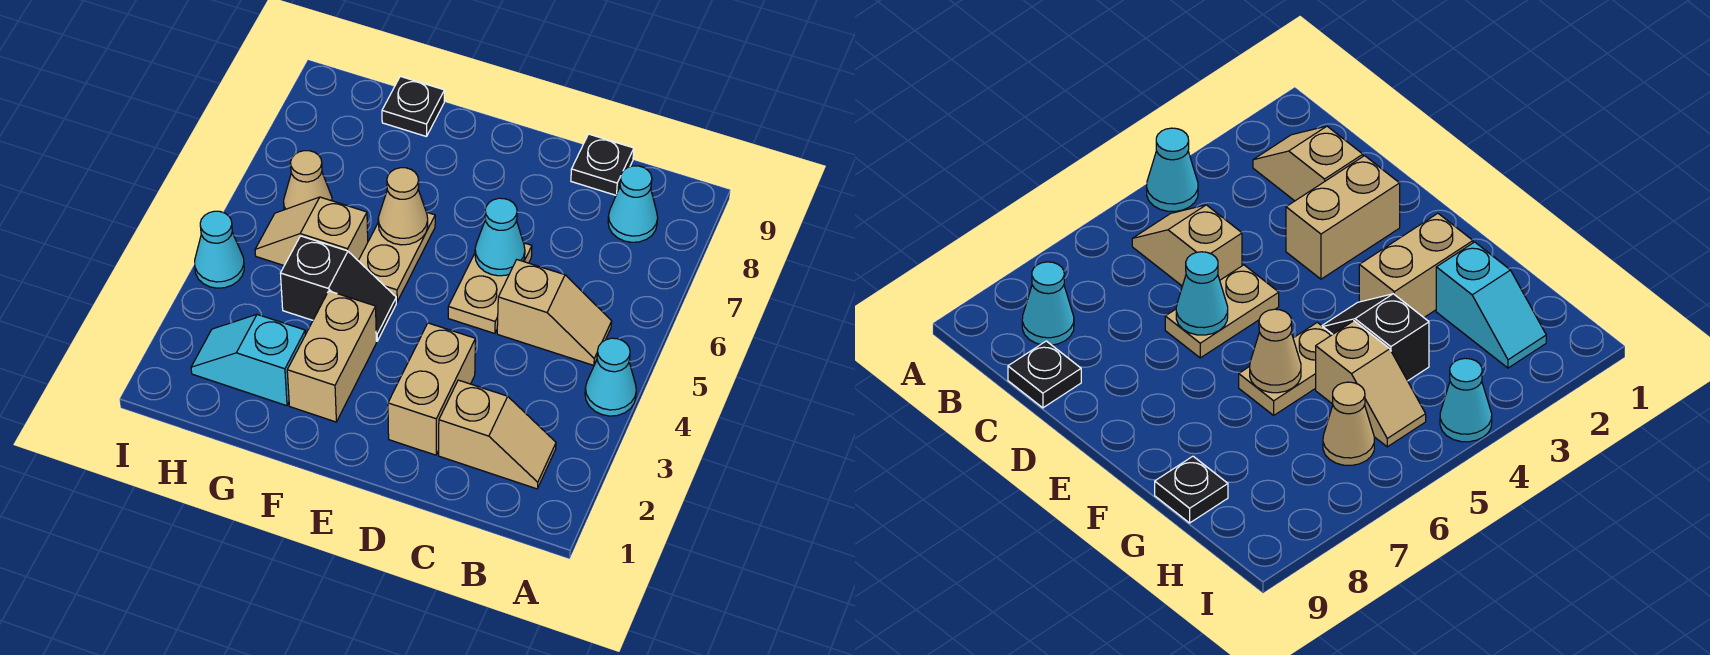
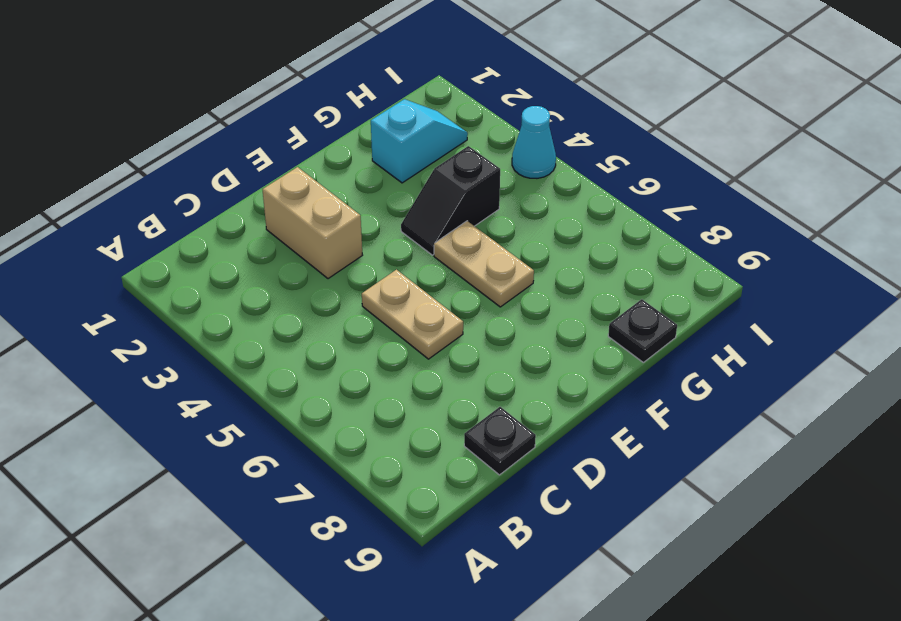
none -> cyan cone A4 level 1
none -> tan slope B2:C2 level 1 top C
none -> tan slope B5:C5 level 1 top C

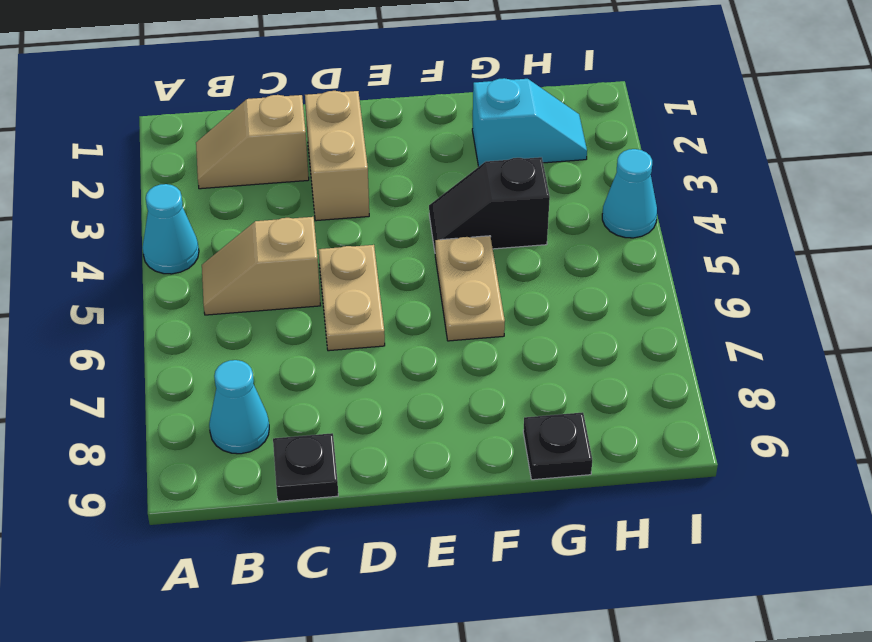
none -> tan brick F2:F3 level 1
none -> tan slope G5:H5 level 1 top G
none -> tan cone H6 level 1

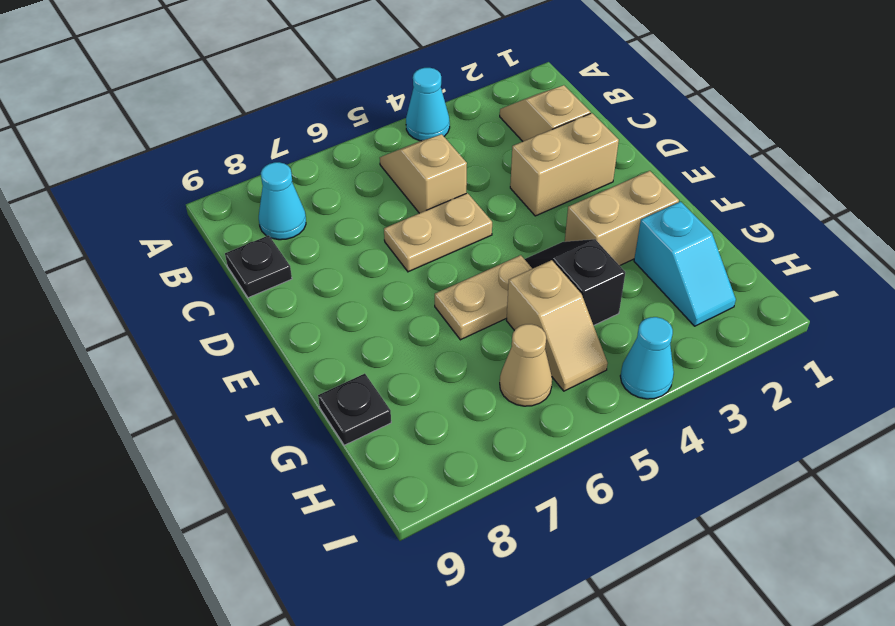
none -> cyan cone D6 level 2
none -> tan cone F6 level 2

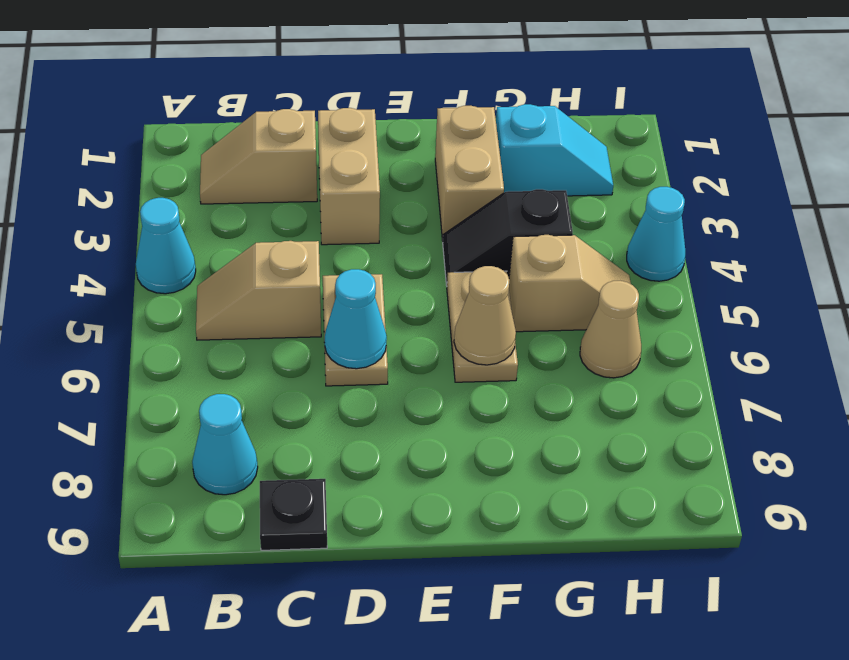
none -> black plate G9 level 1

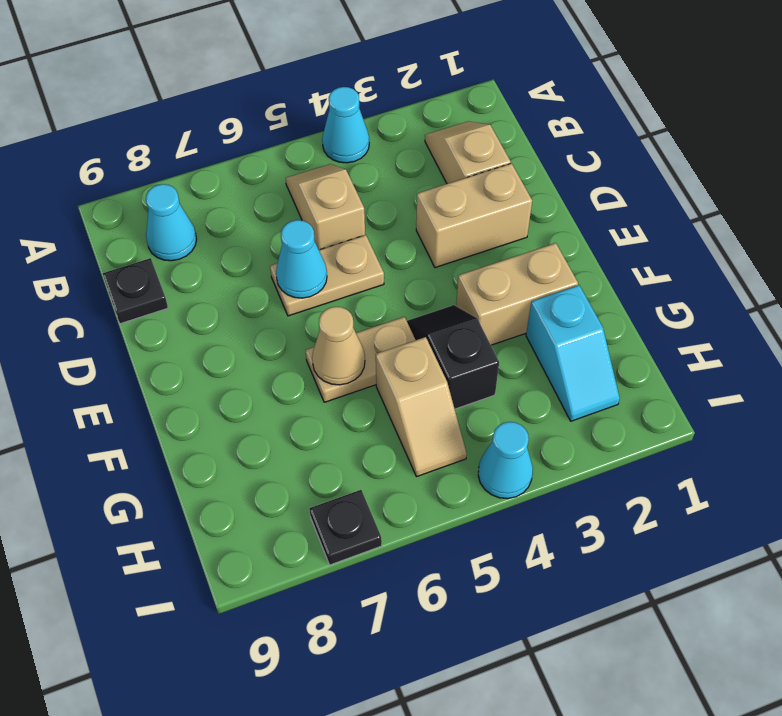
black plate I7 level 1 -> black plate G9 level 1
none -> tan cone H6 level 1

